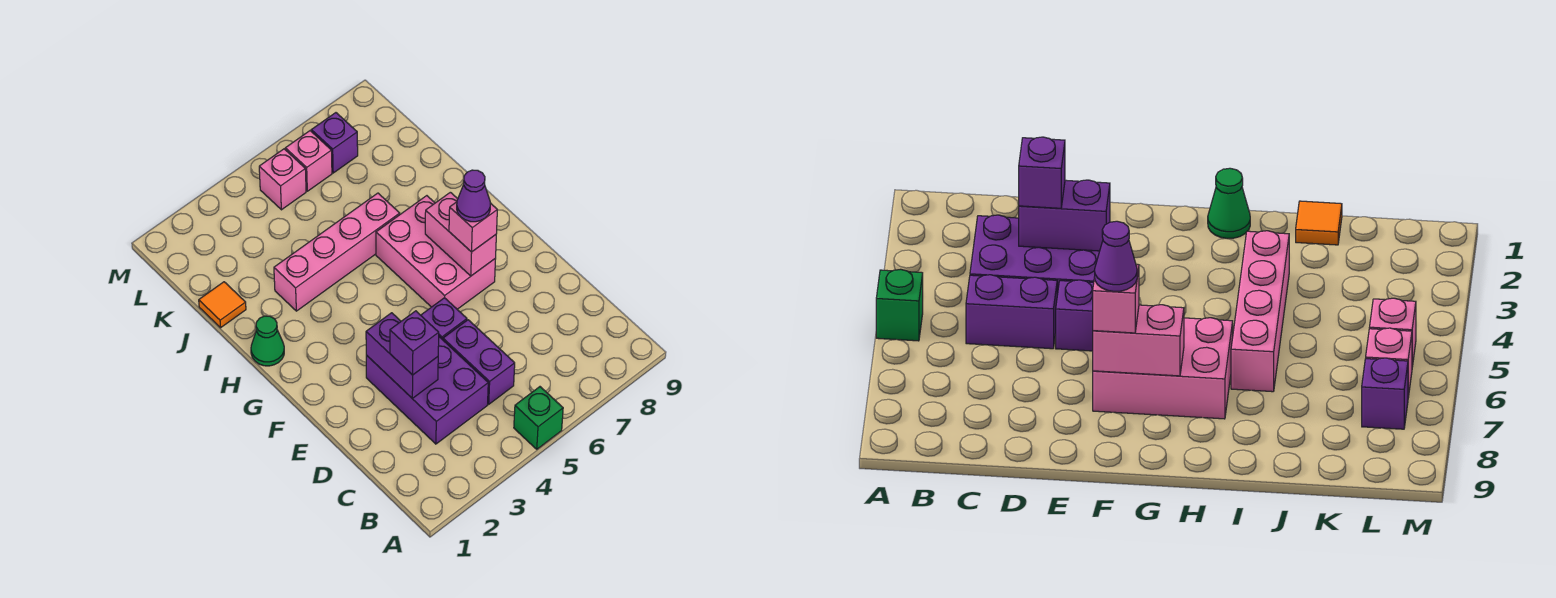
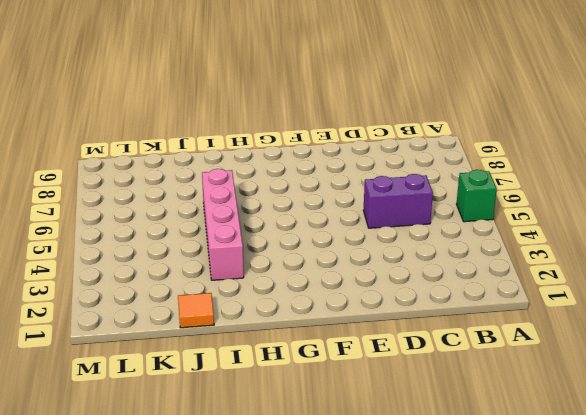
none -> purple brick C3:E4 level 1
none -> purple brick E5 level 1
none -> pink brick F6:H7 level 1

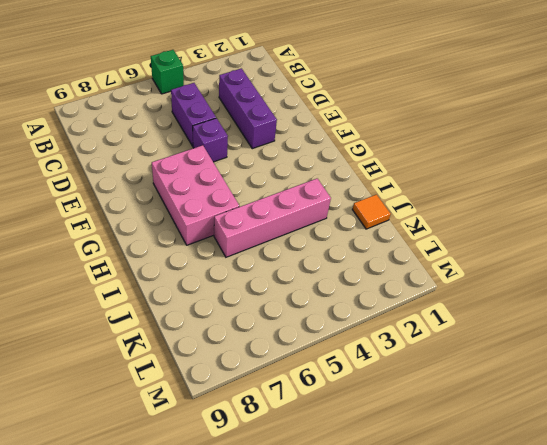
purple brick C3:E3 level 1 -> purple brick C3:E4 level 1
none -> green cone H1 level 1
none -> pink brick L5 level 1
none -> pink brick L6 level 1

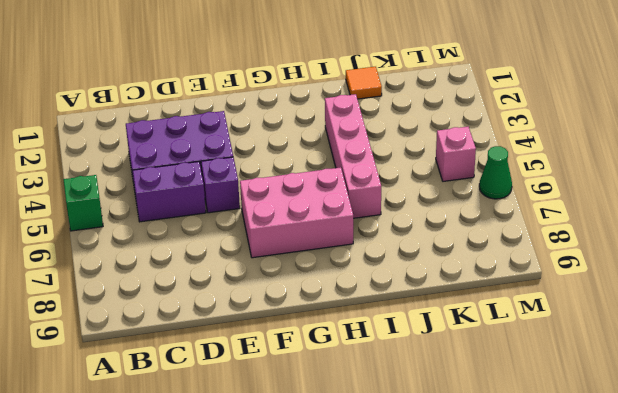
green cone M6 level 1 -> green cone H1 level 1
none -> pink brick L6 level 1
none -> purple brick L7 level 1
none -> purple brick D3:E3 level 2

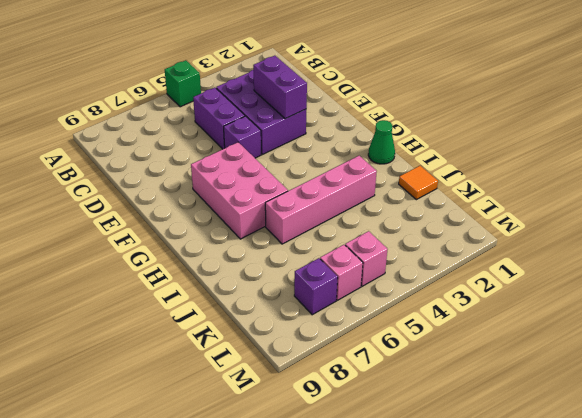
none -> pink brick F7:G7 level 2
none -> purple brick D3 level 3
none -> pink brick F7 level 3

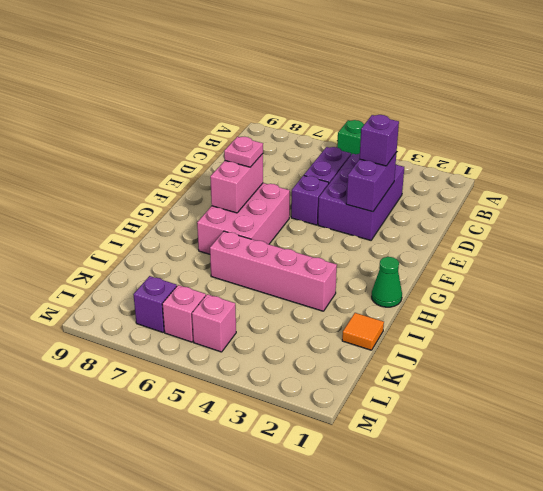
pink plate F7 level 3 -> pink brick F7 level 3
none -> purple cone F7 level 4

